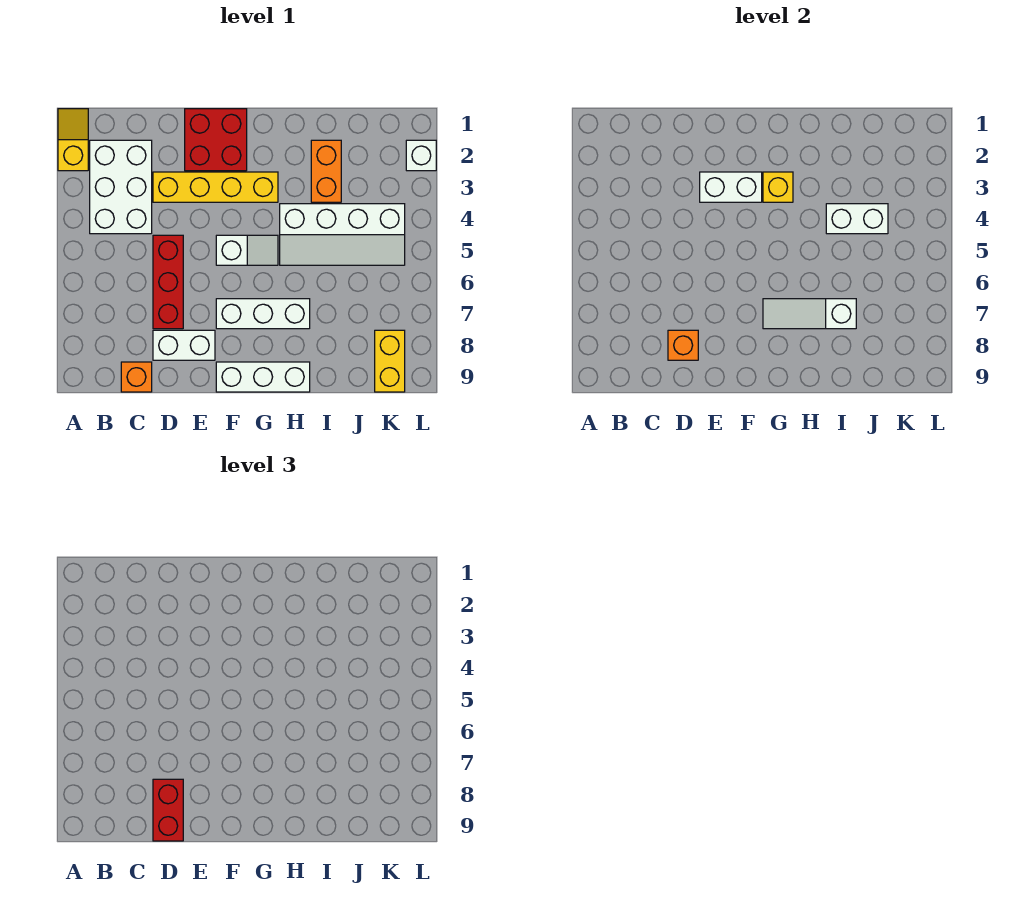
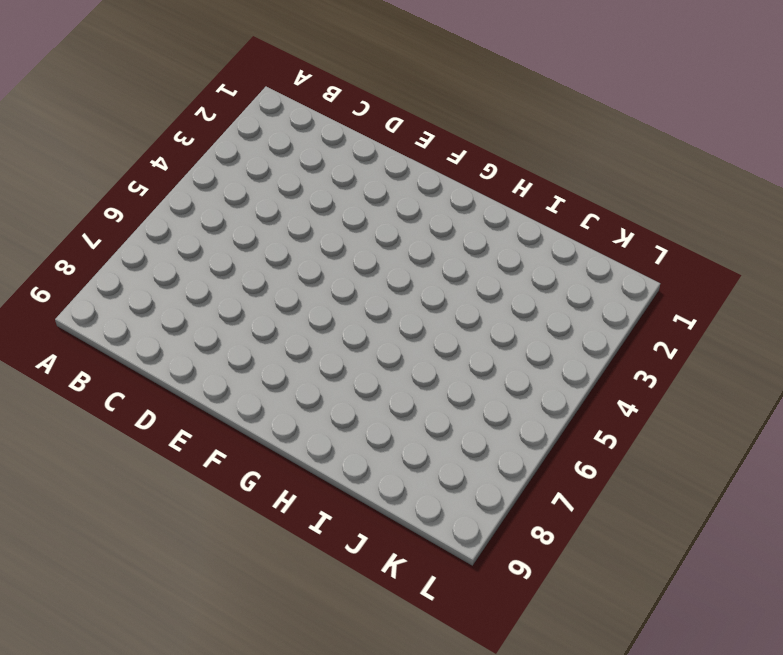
none -> yellow slope A1:A2 level 1 top 2
none -> white brick B2:C4 level 1
none -> orange brick C9 level 1

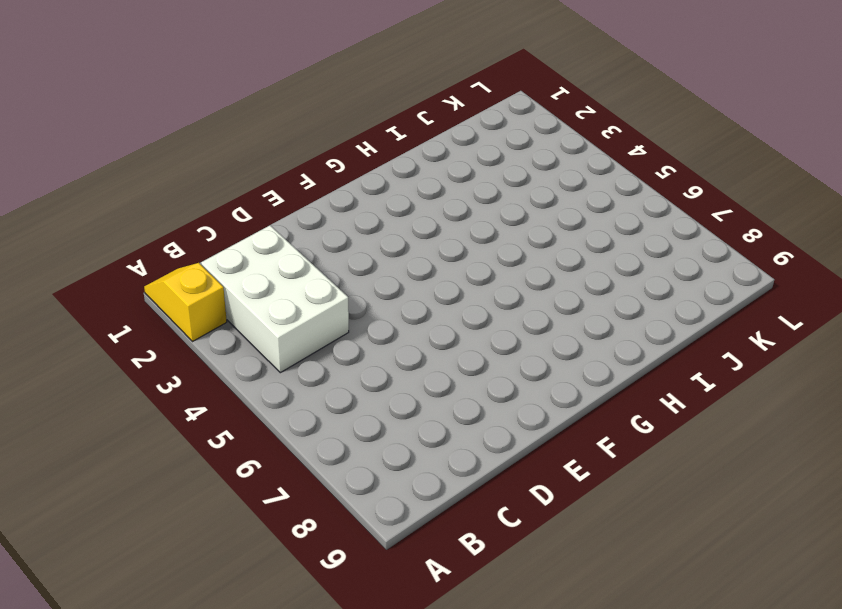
none -> orange brick C9 level 1
none -> yellow brick D3:G3 level 1
none -> red brick D5:D7 level 1

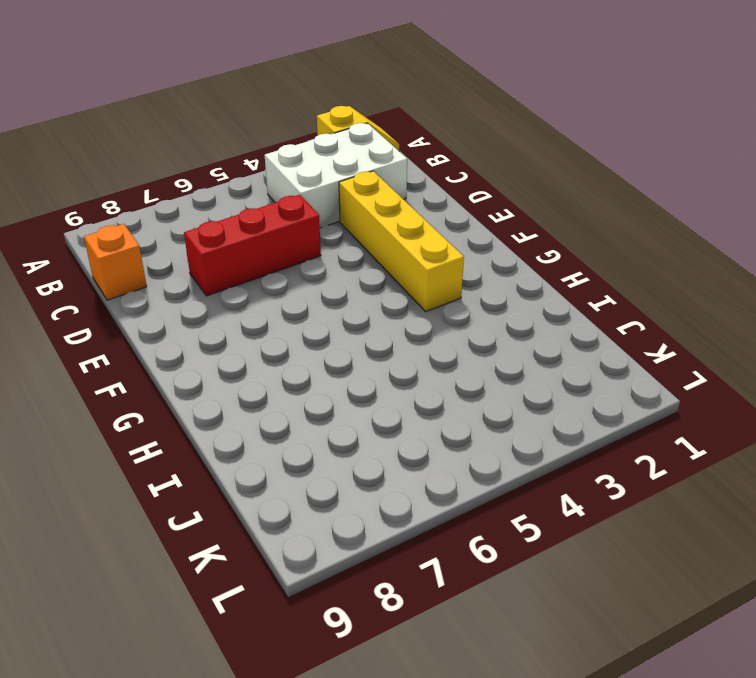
none -> white brick D8:E8 level 1
none -> red brick E1:F2 level 1
none -> white slope F5:G5 level 1 top F

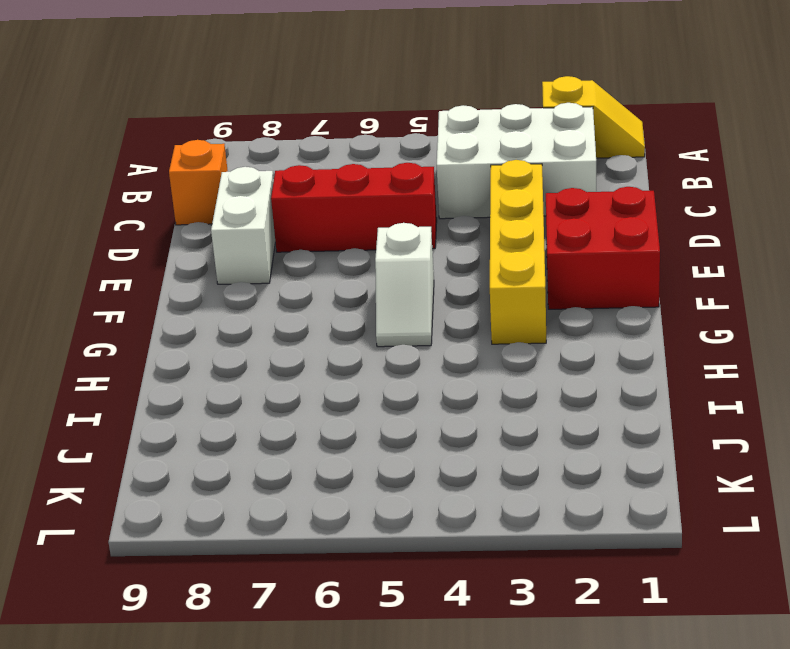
none -> white brick F7:H7 level 1
none -> white brick F9:H9 level 1
none -> white slope H4:K5 level 1 top 4

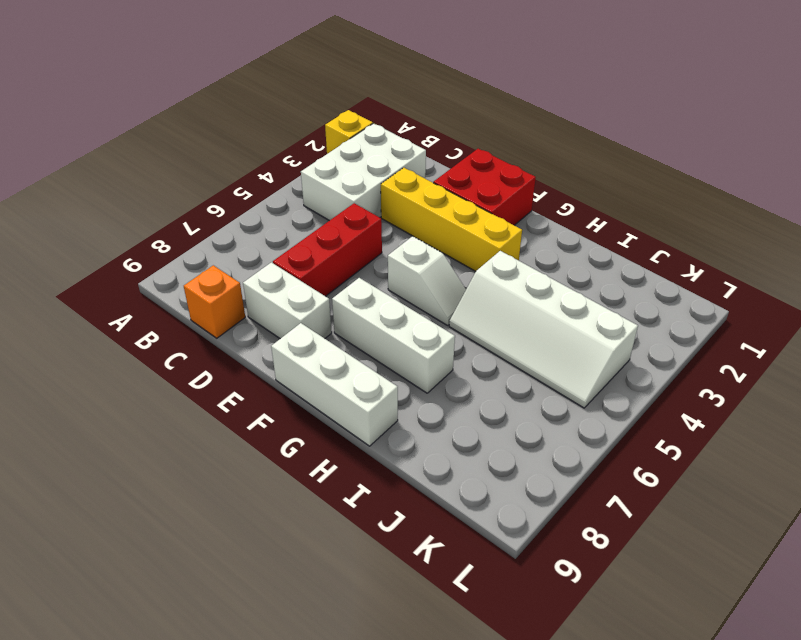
none -> orange brick I2:I3 level 1
none -> yellow brick K8:K9 level 1
none -> white brick L2 level 1

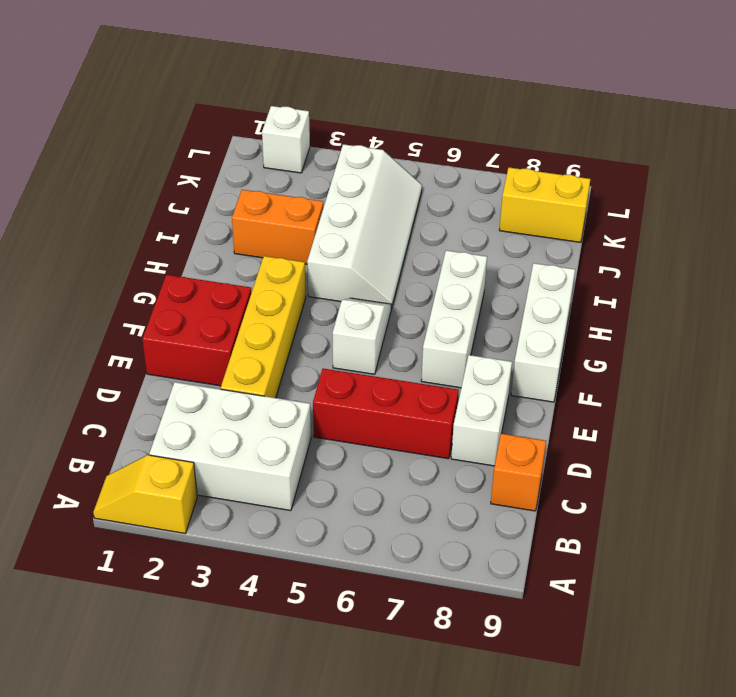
none -> orange brick D8 level 2
none -> white brick E3:F3 level 2
none -> yellow brick G3 level 2

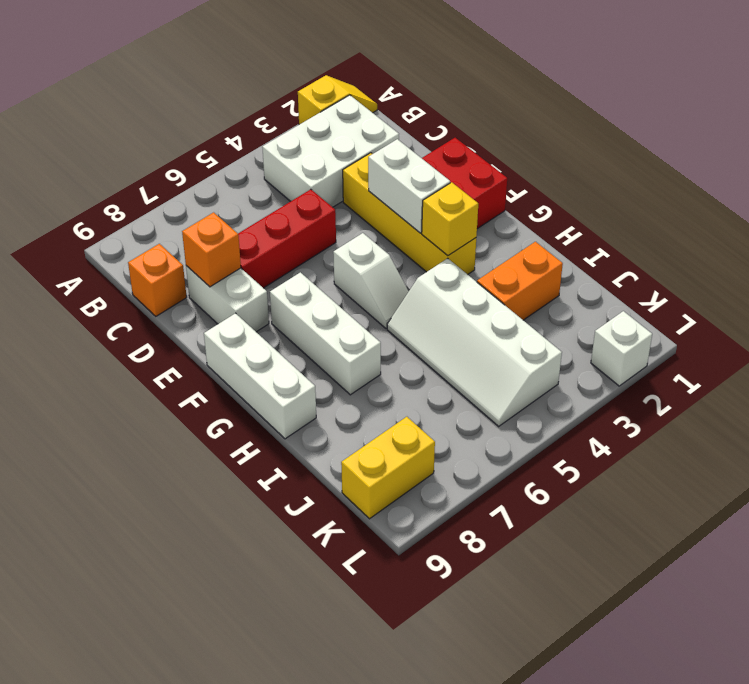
none -> white slope G7:I7 level 2 top I
none -> white brick I4:J4 level 2
none -> red brick D8:D9 level 3

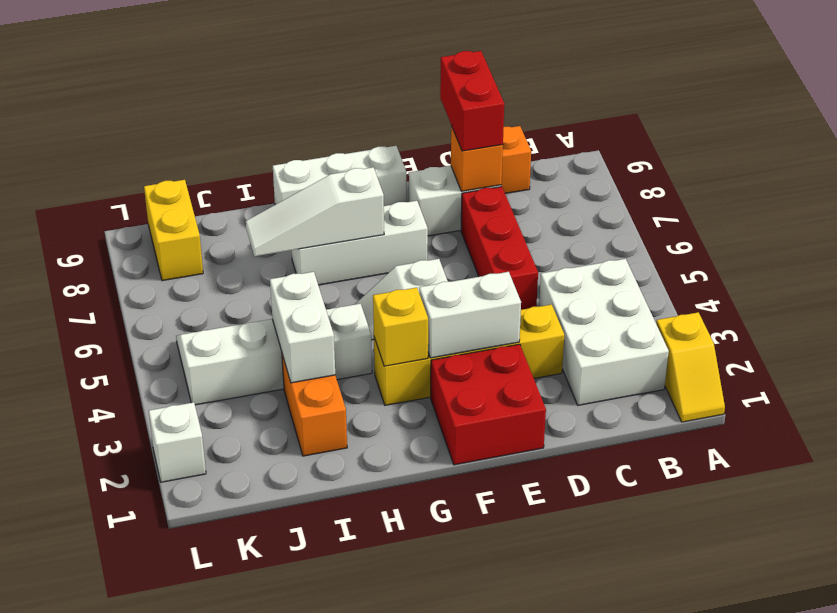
white slope G7:I7 level 2 top G -> white slope G7:I7 level 2 top I
white brick I3:I4 level 2 -> white brick I4:J4 level 2

